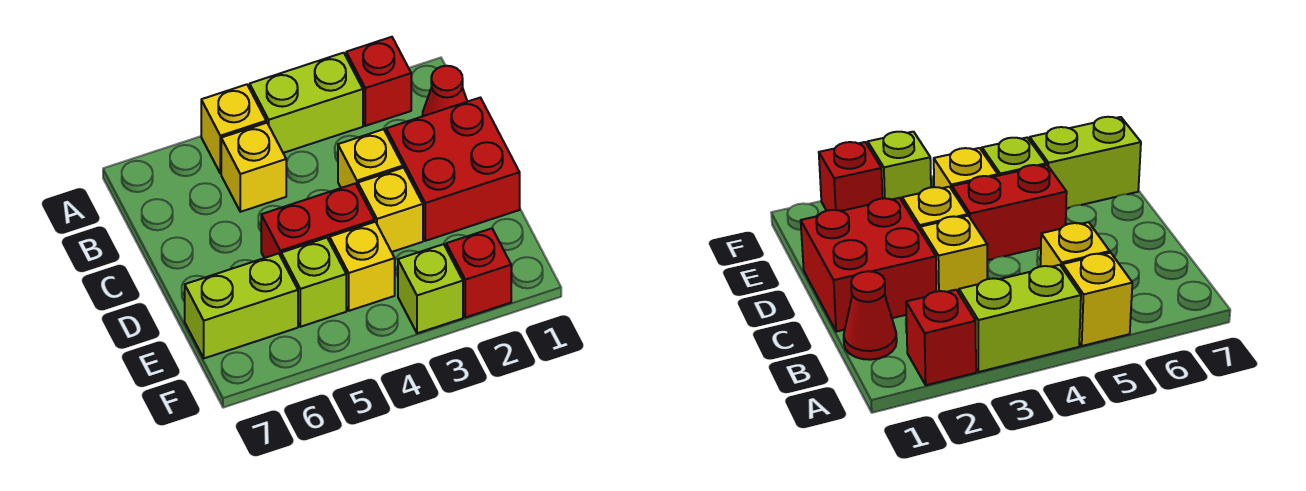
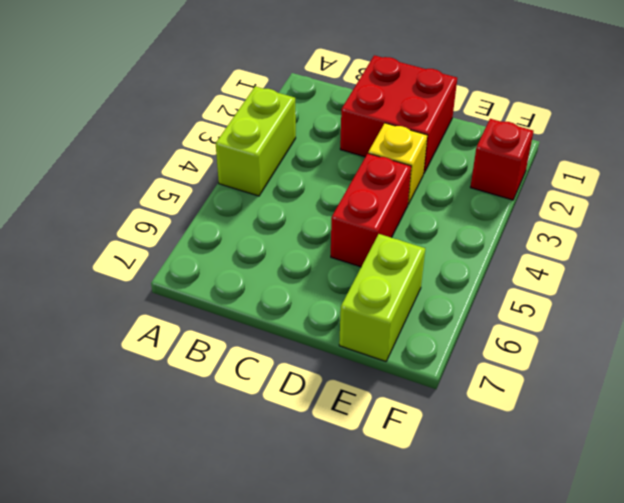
none -> red brick A2 level 1
none -> yellow brick A5 level 1
none -> red cone B1 level 1

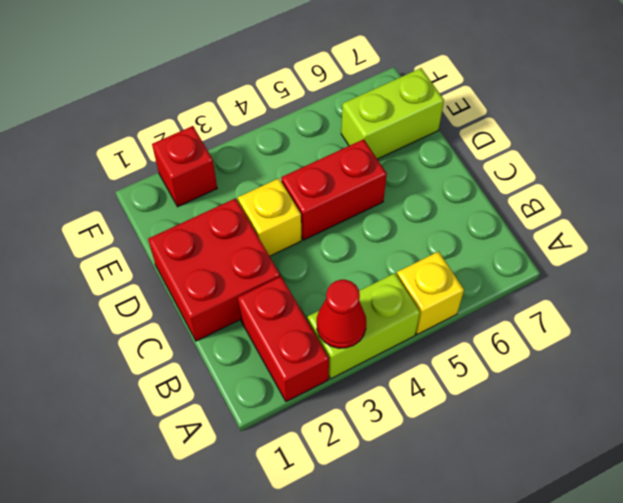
red brick A2:B2 level 1 -> red brick A2 level 1
red cone A3 level 2 -> red cone B1 level 1
none -> yellow brick B5 level 1
none -> yellow brick C3 level 1
none -> yellow brick E4 level 1

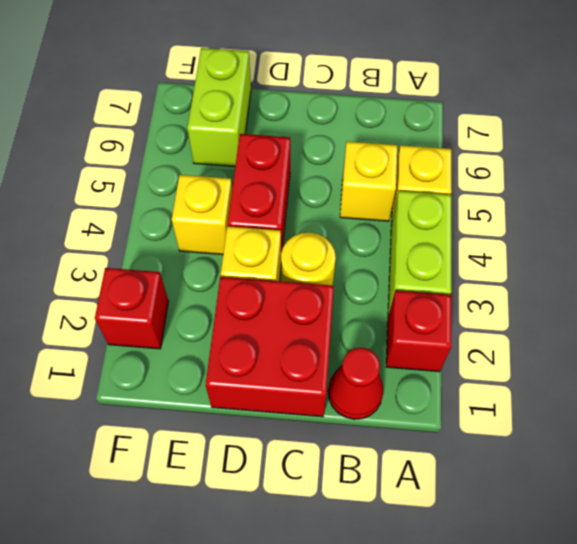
yellow round brick C3 level 1 -> yellow brick C3 level 1
none -> lime brick E5 level 1
none -> lime brick F3 level 1

